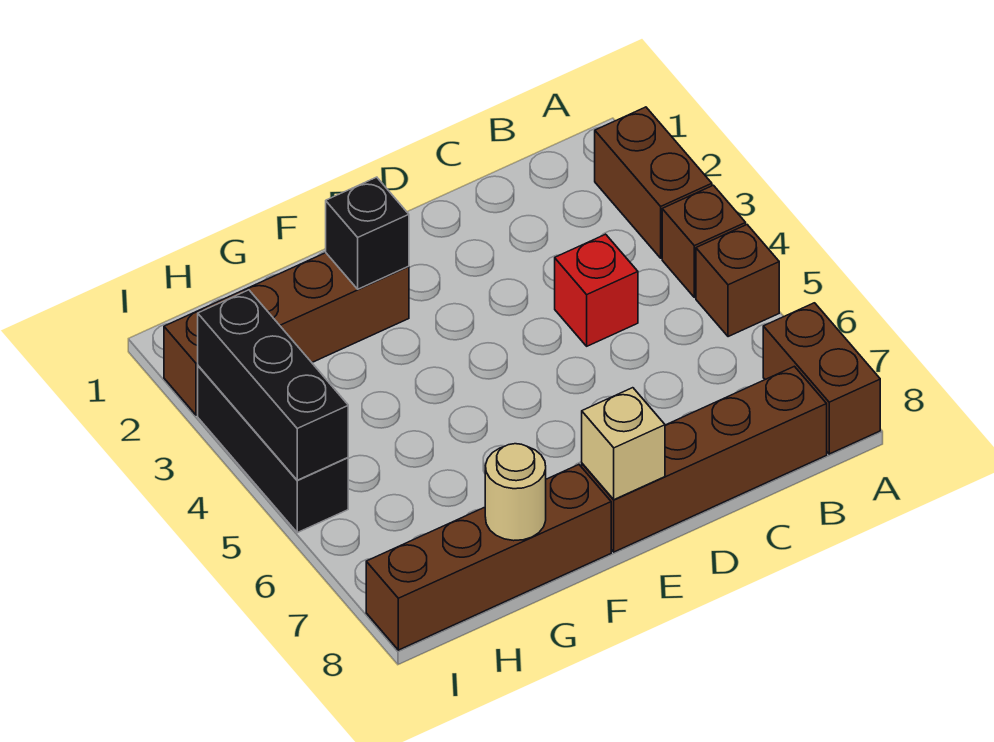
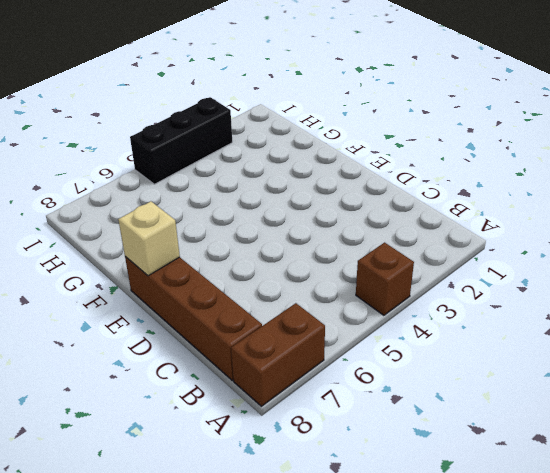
none -> brown brick A2:A3 level 1
none -> brown brick A5 level 1
none -> red brick C4 level 1

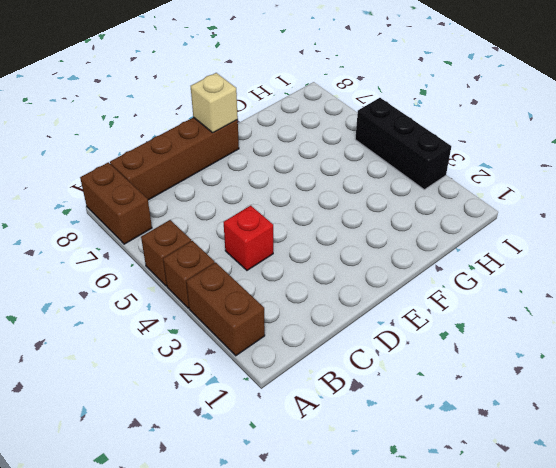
none -> brown brick F2:I2 level 1
none -> brown brick F8:I8 level 1
none -> black brick F2 level 2

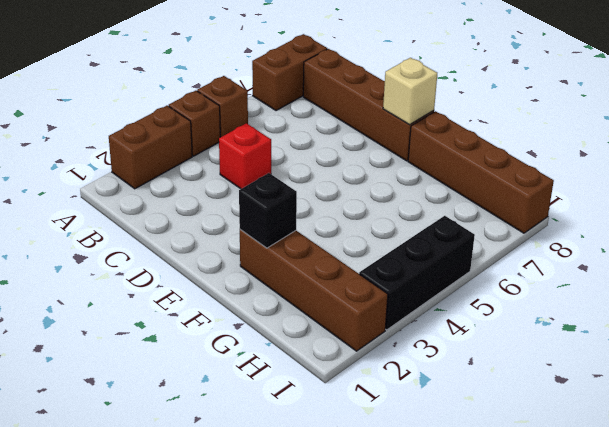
none -> tan round brick G8 level 2
none -> black brick I3:I5 level 2

